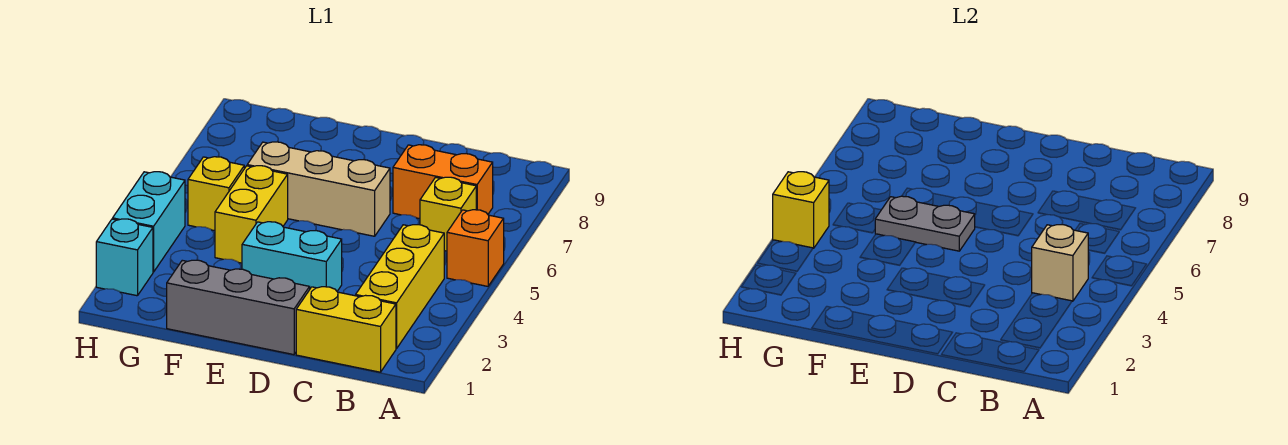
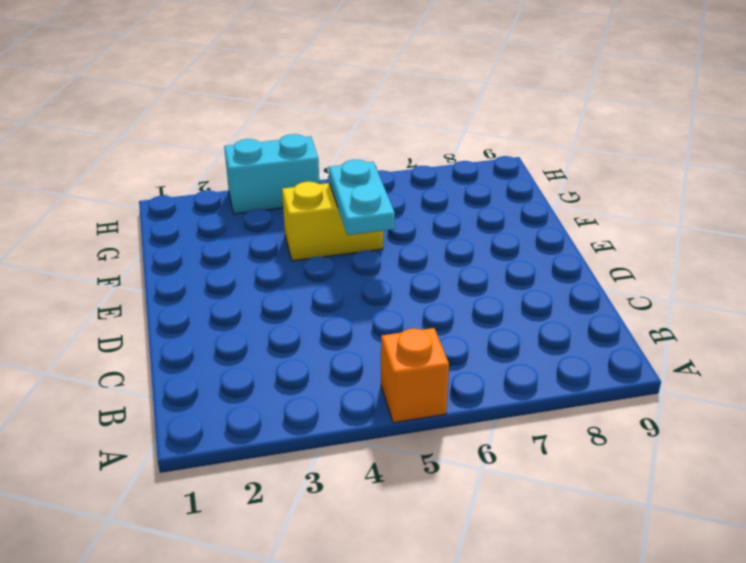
cyan plate E5:F5 level 2 -> grey plate E5:F5 level 2
none -> yellow brick B1:C1 level 1
none -> yellow brick B2:B4 level 1
none -> yellow brick B6 level 1

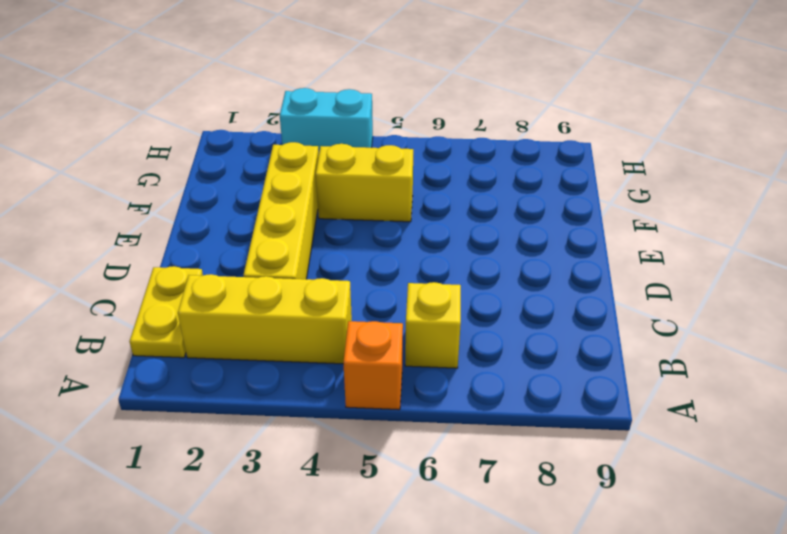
yellow plate B1:C1 level 1 -> yellow brick B1:C1 level 1
yellow brick C3:F3 level 1 -> cyan brick D3:E3 level 1
none -> orange brick B7:C7 level 1
none -> grey brick D1:F1 level 1
none -> tan brick D6:F6 level 1

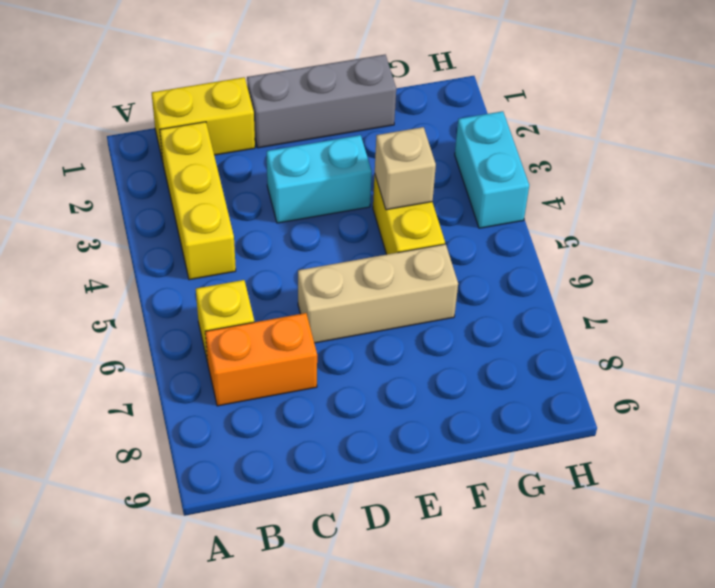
tan brick F4 level 2 -> tan brick B4 level 2
none -> orange brick A5 level 1
none -> yellow brick G5 level 1
none -> cyan brick H2 level 1

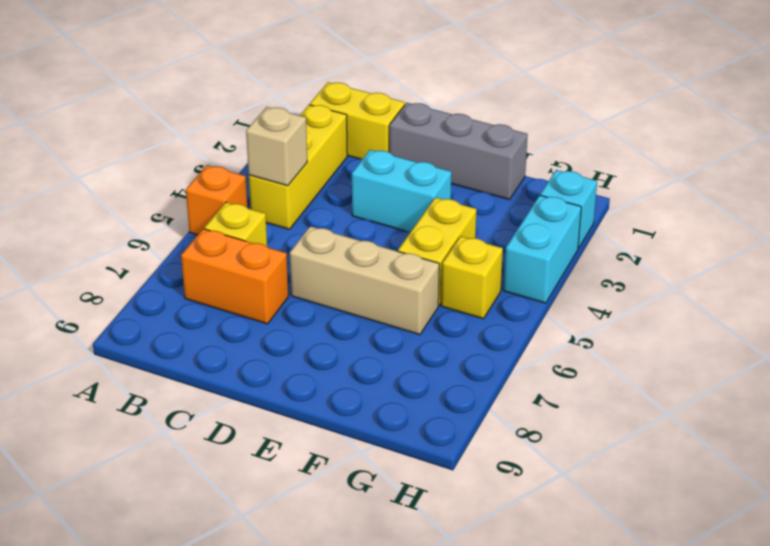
none -> grey plate E5:F5 level 2
none -> yellow brick H4 level 2

